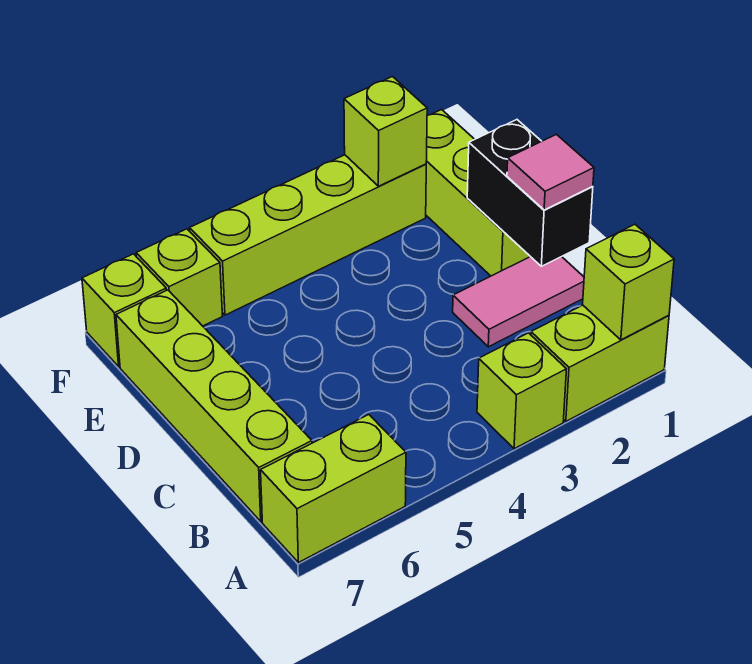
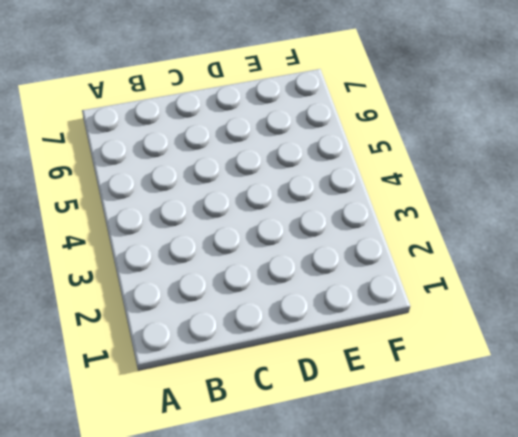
none -> lime brick A1:A2 level 1
none -> lime brick A3 level 1
none -> lime brick A6:A7 level 1

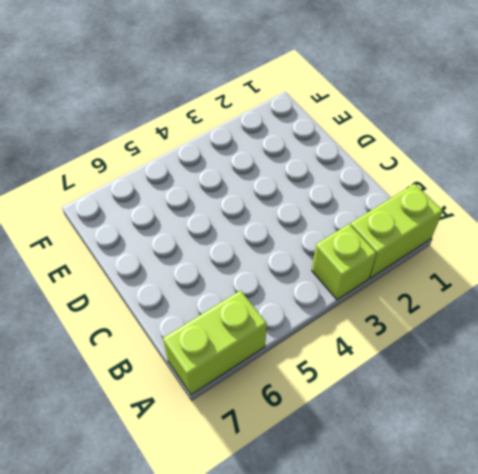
none -> lime brick B7:E7 level 1
none -> pink tile C1:C2 level 1
none -> lime brick D1:F1 level 1

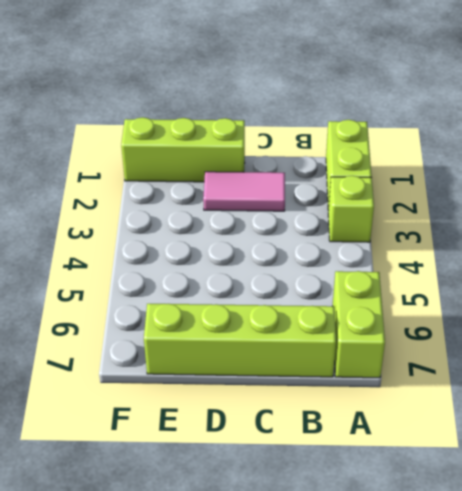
pink tile C2:D2 level 1 -> pink tile C1:C2 level 1
none -> lime brick F2:F5 level 1
none -> lime brick F6 level 1
none -> lime brick F7 level 1

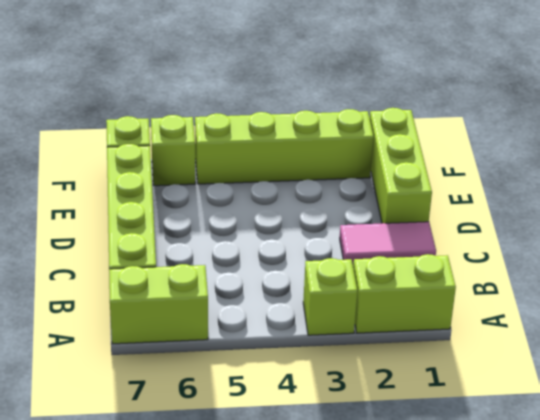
none -> lime brick A1 level 2
none -> black brick C1:D1 level 2
none -> lime brick F2 level 2

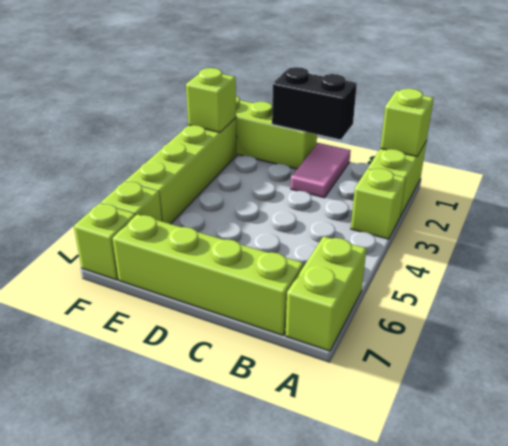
none -> pink tile C1 level 3

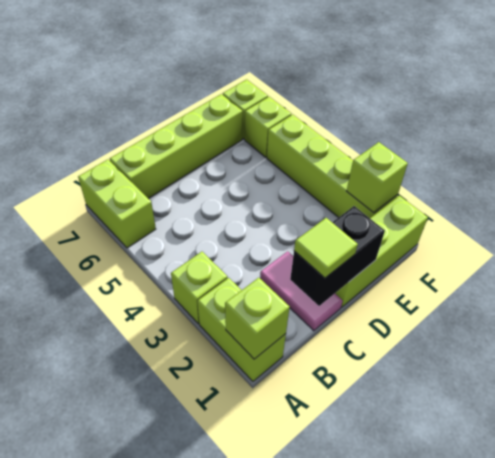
lime tile C1 level 3 -> pink tile C1 level 3

